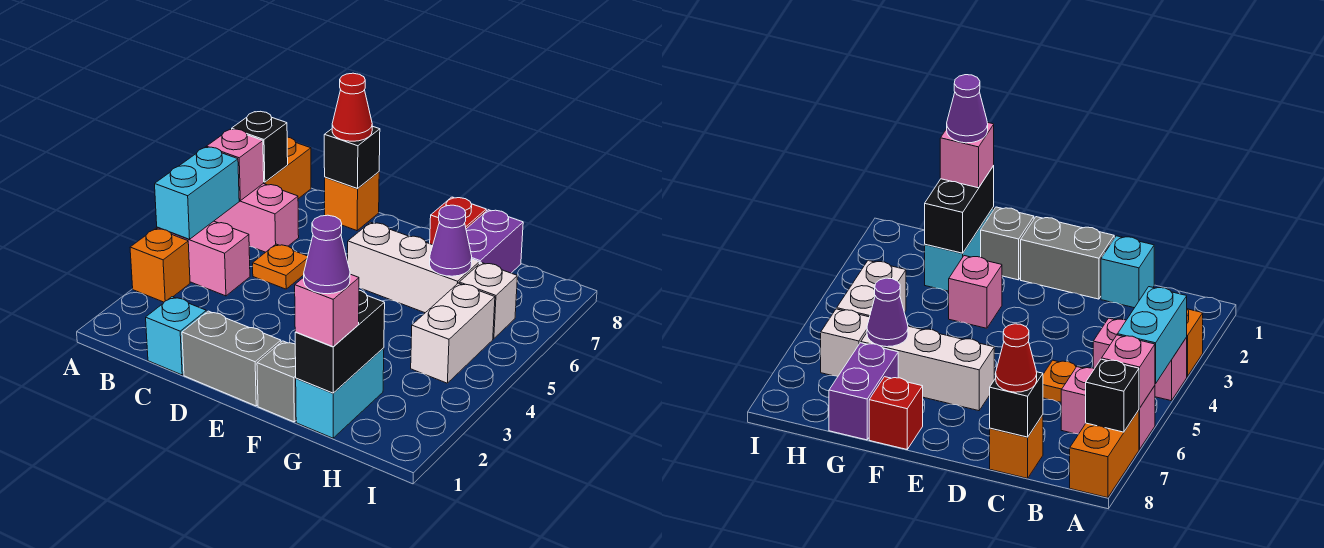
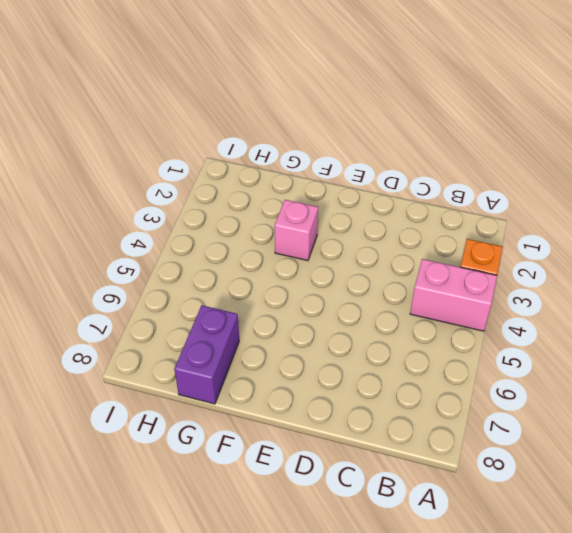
none -> pink brick A6:B6 level 1
none -> orange brick A7:A8 level 1
none -> cyan brick C1 level 1

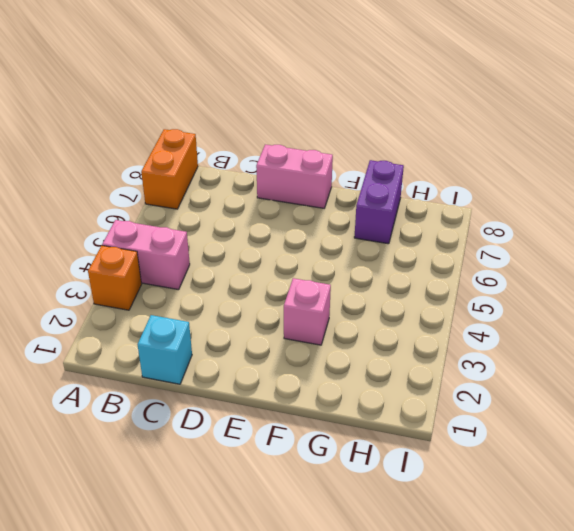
pink brick D8:E8 level 1 -> pink brick A6:B6 level 1
none -> orange plate C5 level 1
none -> orange brick C8 level 1
none -> grey brick D1:E1 level 1

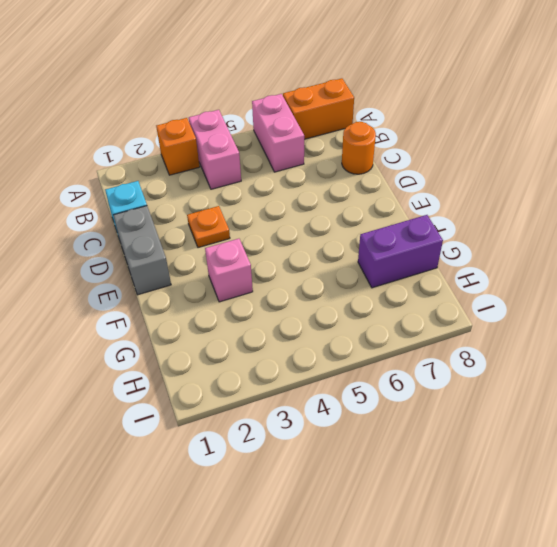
orange round brick C8 level 1 -> orange brick C8 level 1
orange plate D3 level 1 -> orange plate C5 level 1
none -> white brick E6:G6 level 1
none -> grey brick F1 level 1
none -> red brick F8 level 1

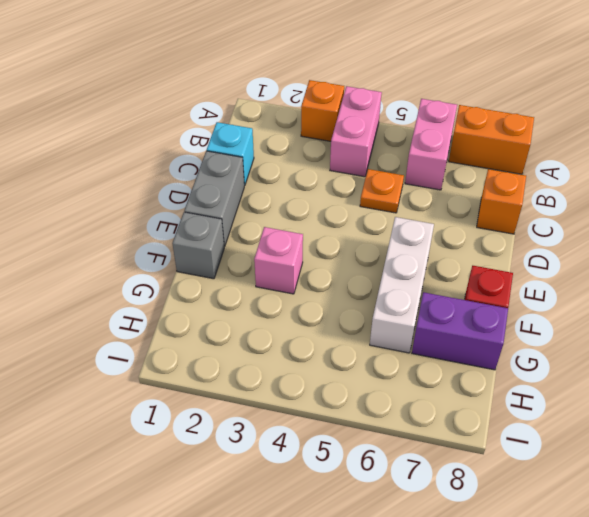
none -> cyan brick G1:G2 level 1
none -> white brick H4:H5 level 1
none -> white brick H6 level 1

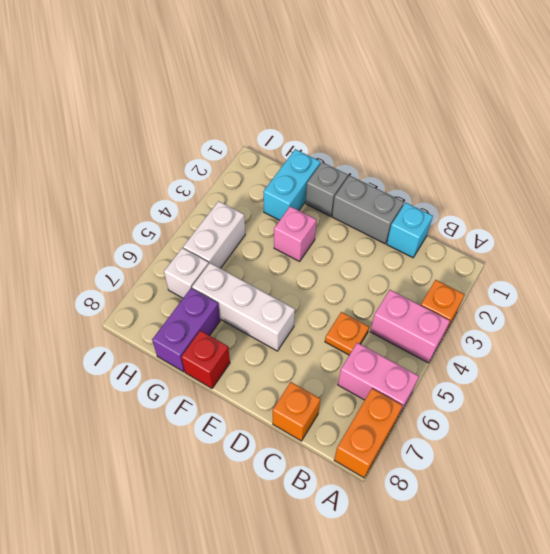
none -> cyan brick A4:A5 level 2
none -> pink brick A6 level 2
none -> black brick A7 level 2

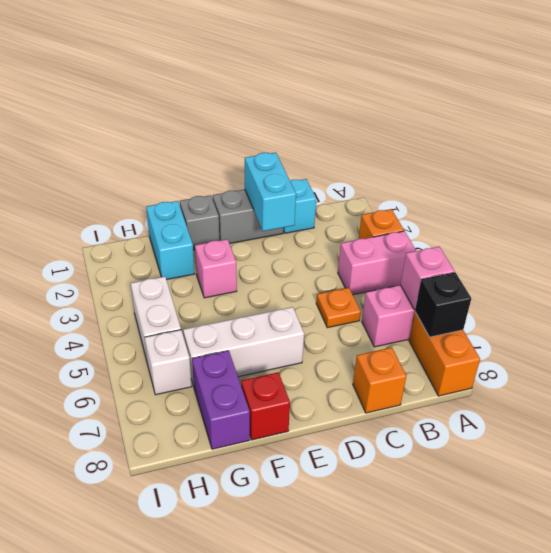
cyan brick D1:D2 level 2 -> cyan brick A4:A5 level 2
none -> black brick C8 level 2
none -> black brick G1:G2 level 2
none -> purple cone G6 level 2

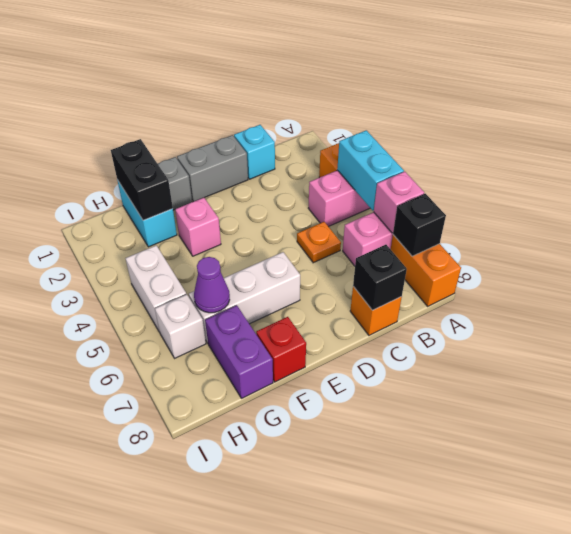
none -> red cone C8 level 3
none -> pink brick G1 level 3
none -> purple cone G1 level 4

